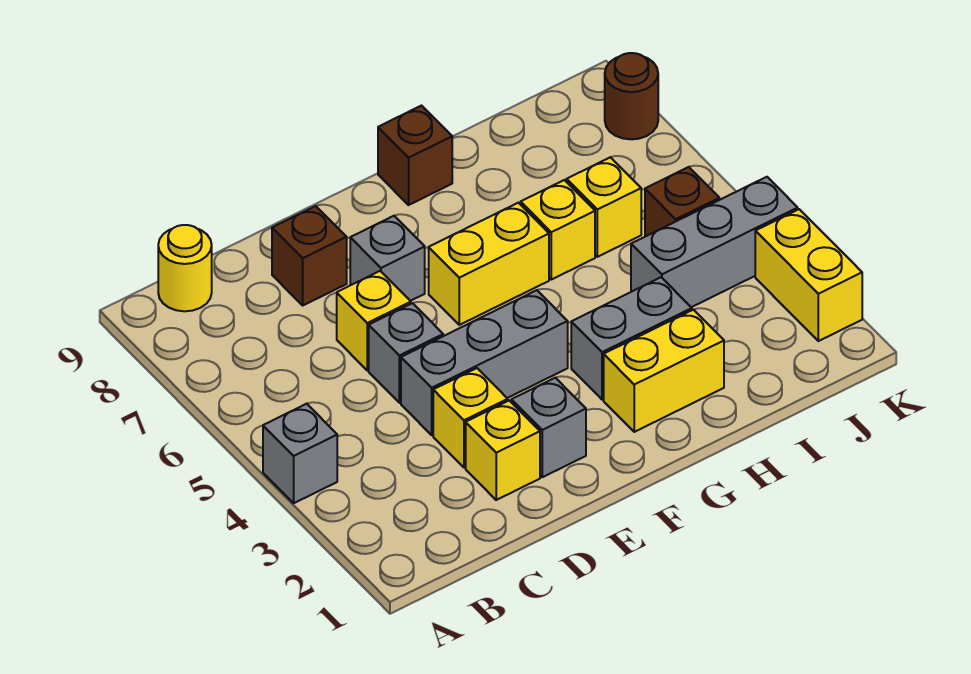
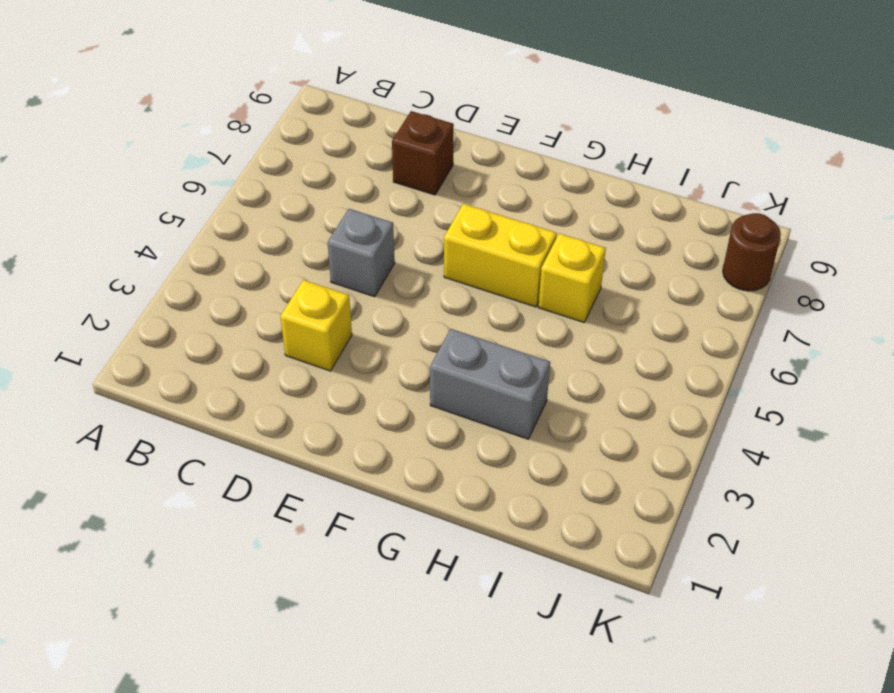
none -> grey brick A4 level 1
none -> yellow round brick B9 level 1
none -> yellow brick D2 level 1

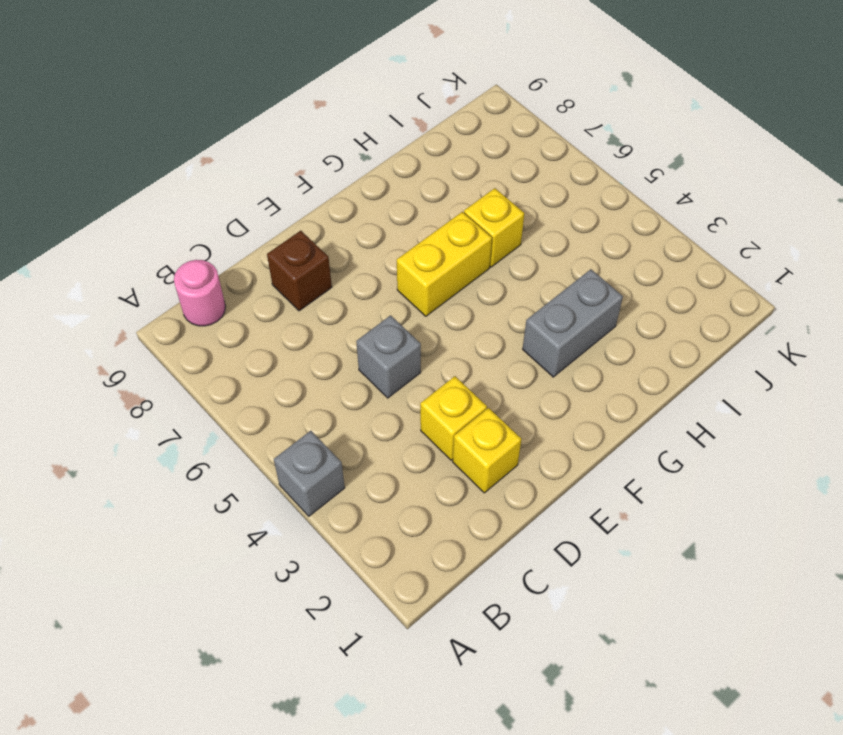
pink round brick B9 level 1 -> yellow round brick B9 level 1
none -> grey brick D4:F4 level 1
none -> yellow brick D6 level 1
none -> grey brick E2 level 1

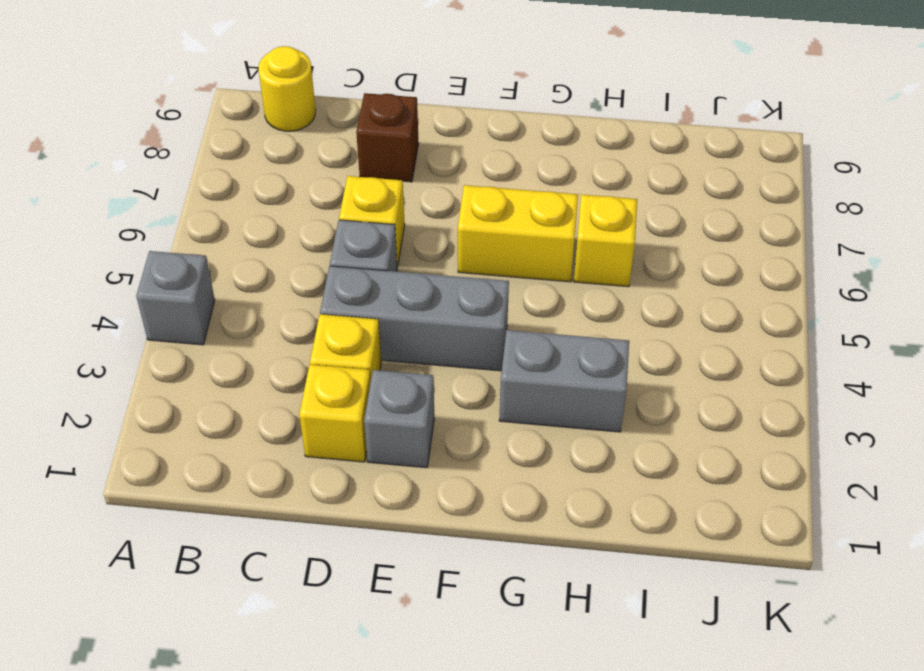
none -> grey brick E7 level 1
none -> yellow brick G2:H2 level 1
none -> brown brick G9 level 1

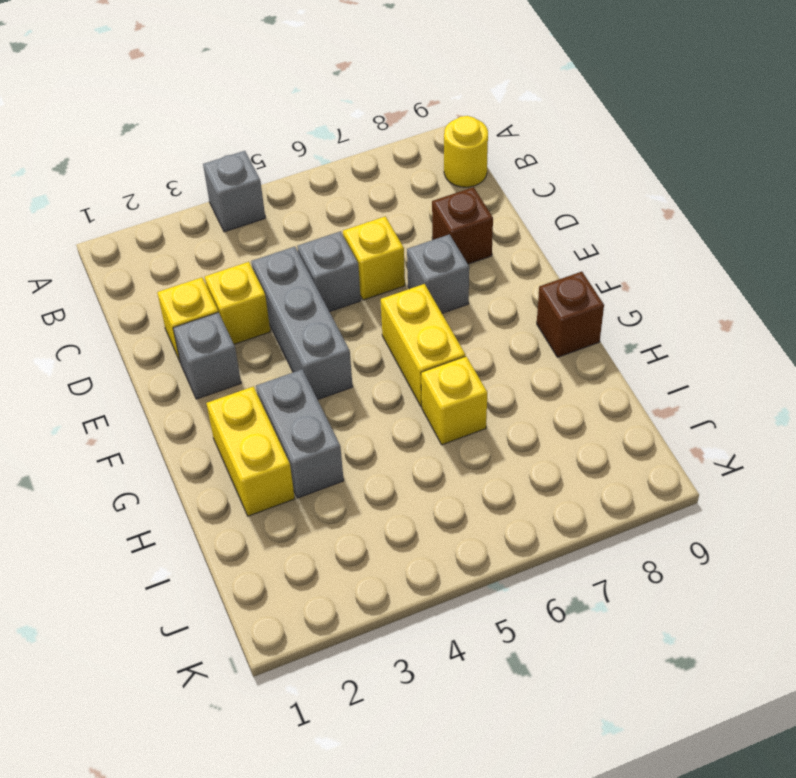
none -> grey brick I4:K4 level 1
none -> yellow brick I6 level 1
none -> brown brick J5 level 1

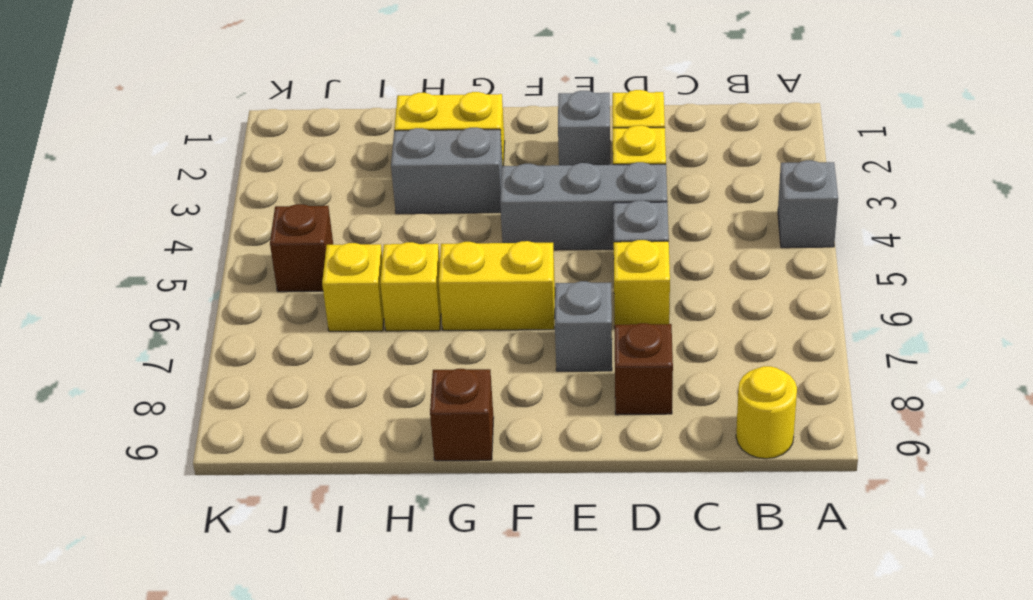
none -> grey brick I4:K4 level 1
none -> yellow brick K2:K3 level 1
none -> brown round brick K8 level 1

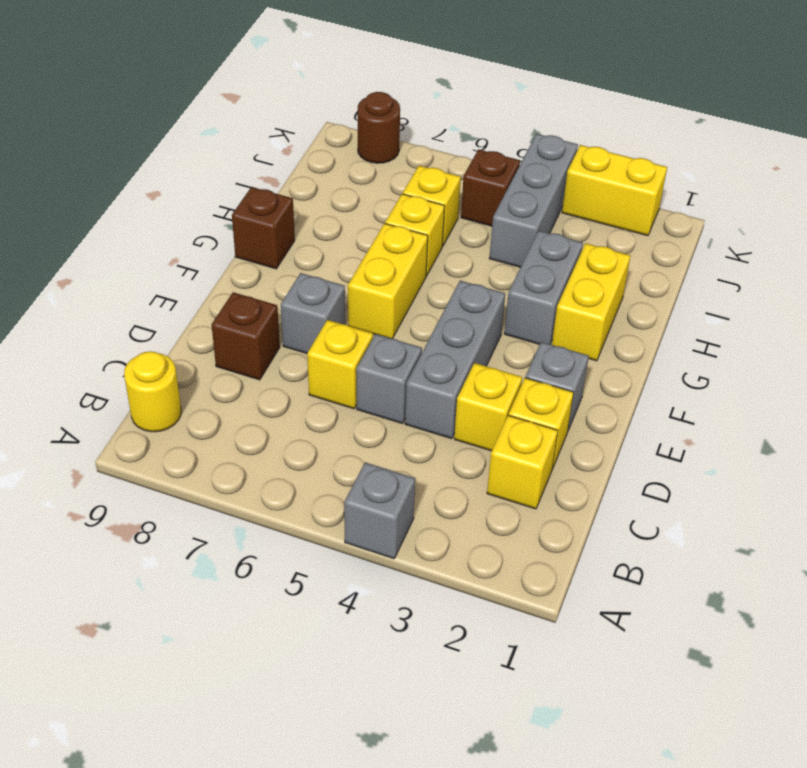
yellow brick C2 level 1 -> none

